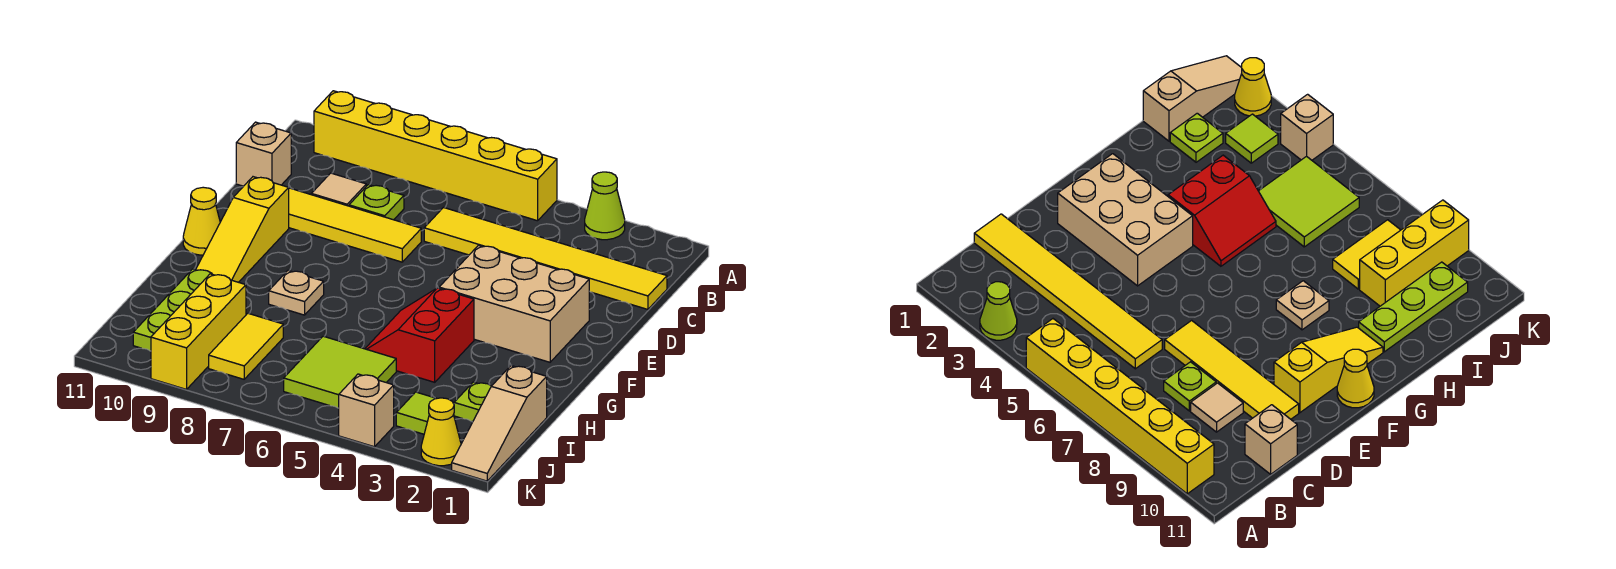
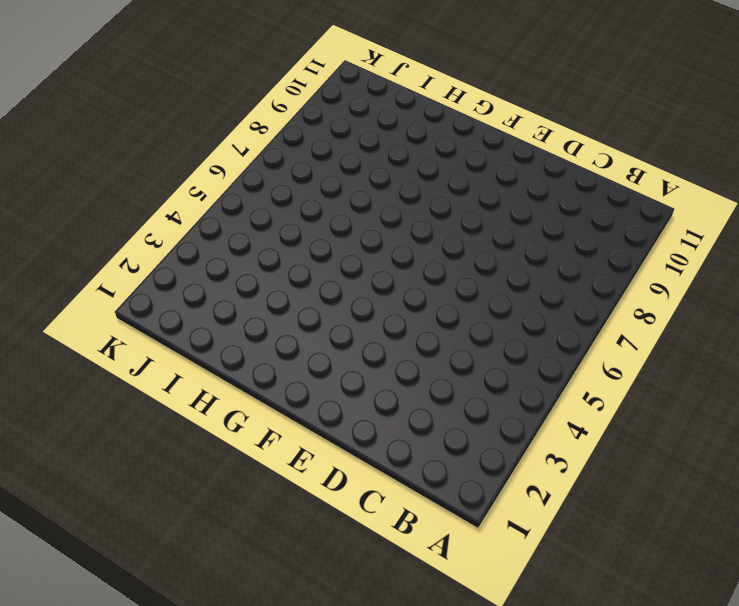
none -> lime cone A3 level 1
none -> yellow brick A5:A10 level 1
none -> yellow tile C1:C6 level 1

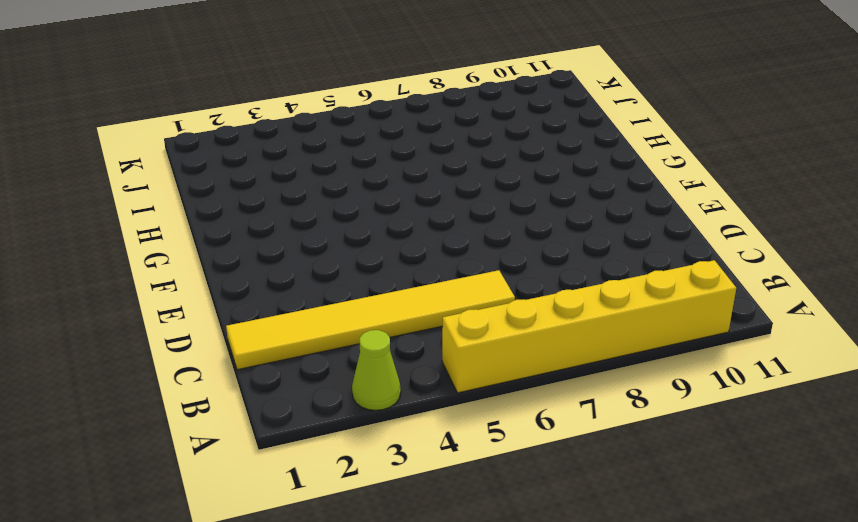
none -> lime plate C8 level 1
none -> tan tile C9 level 1
none -> tan brick C11 level 1

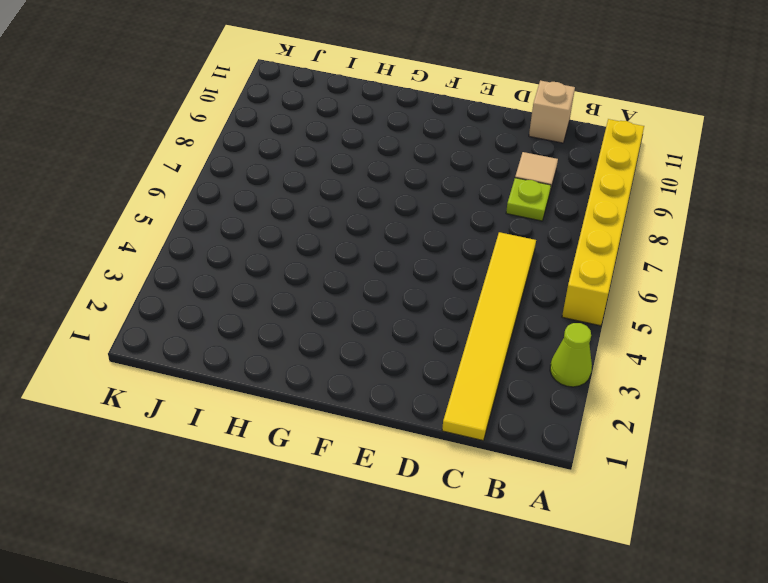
none -> yellow tile D7:D10 level 1
none -> tan brick E2:F4 level 1
none -> yellow slope E10:G10 level 1 top E

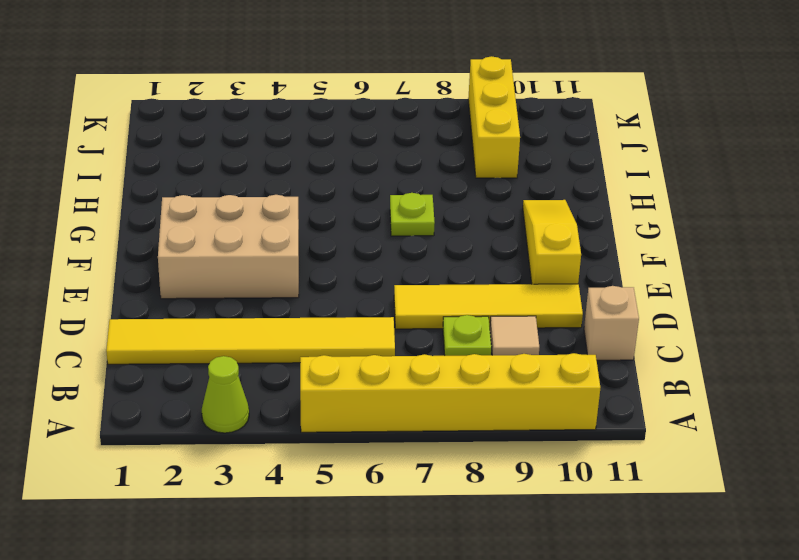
lime plate G7 level 1 -> lime plate I2 level 1
none -> yellow cone F11 level 1
none -> red slope G4:H5 level 1 top 4
none -> tan plate G8 level 1

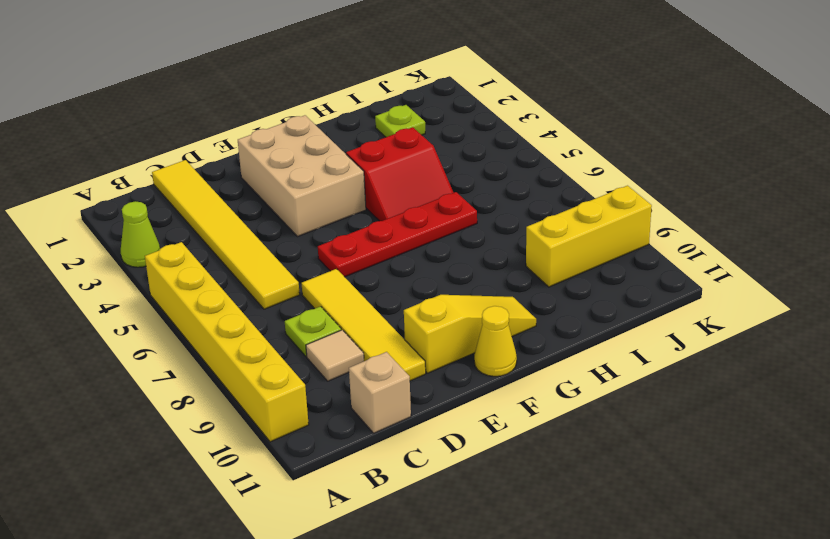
red plate E6:H6 level 1 -> none
none -> tan plate G8 level 1
none -> lime plate H10:J10 level 1
none -> tan slope I1:K1 level 1 top I

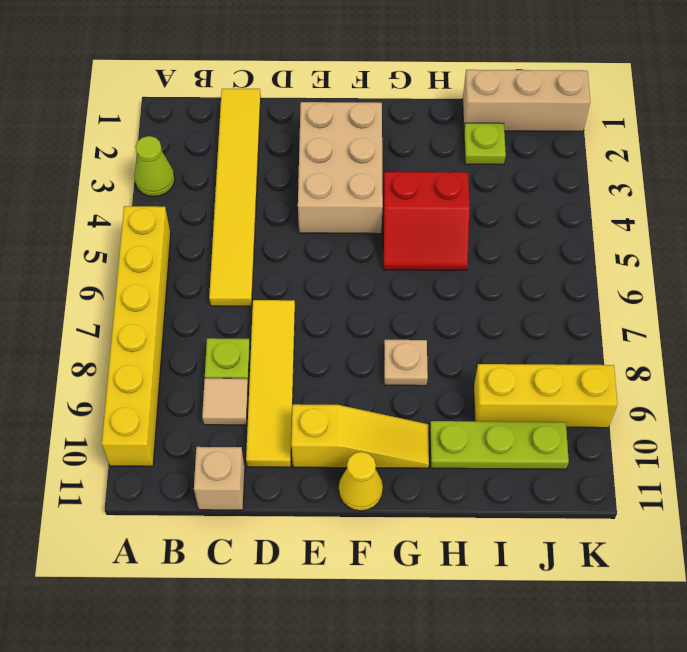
tan brick I1:K1 level 1 -> tan slope I1:K1 level 1 top I
none -> lime tile I5:J6 level 1
none -> yellow tile I8:J8 level 1
none -> lime tile J3 level 1

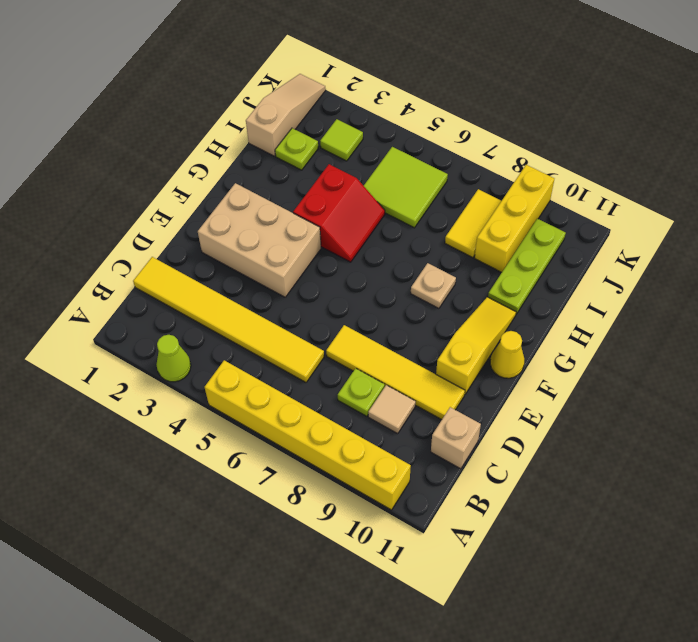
none -> yellow cone K2 level 1
none -> tan brick K4 level 1

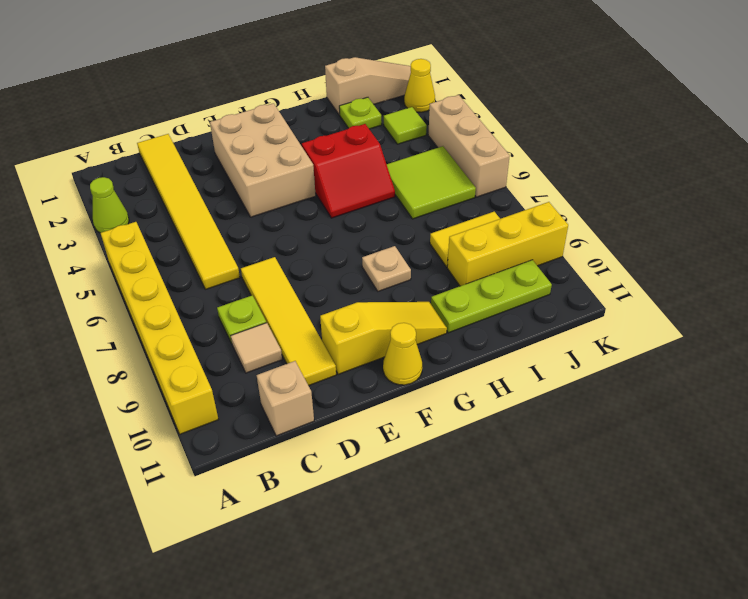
tan brick K4:K6 level 1 -> tan brick K4 level 1

